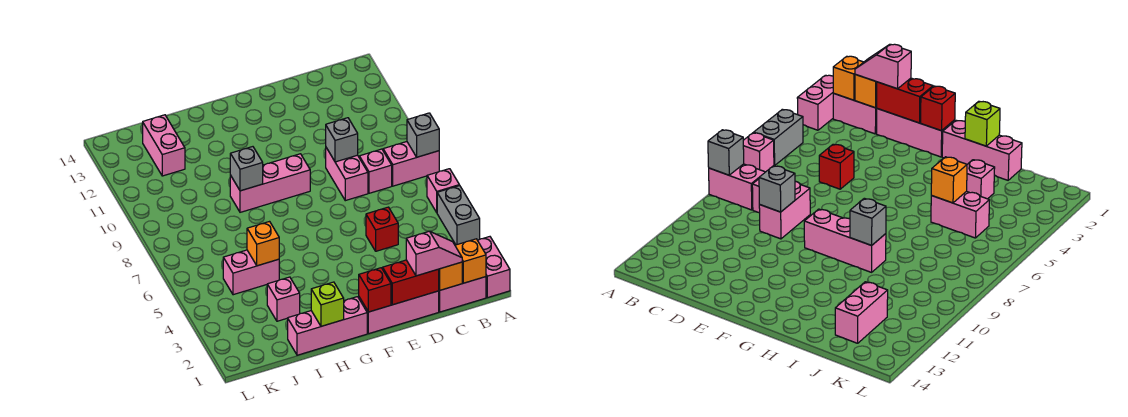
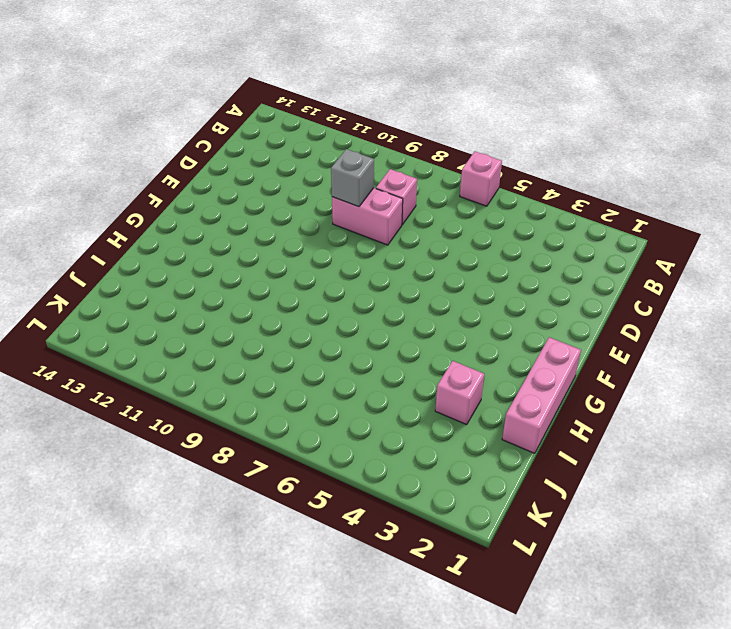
none -> pink brick A1:A2 level 1
none -> grey brick A4:A5 level 1
none -> pink brick A8:B8 level 1

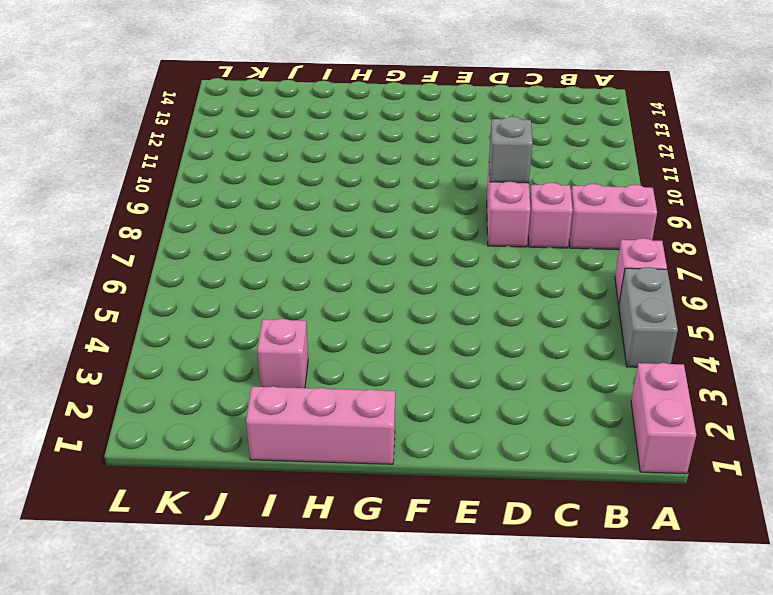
none -> pink brick B1:C1 level 1
none -> pink brick D1:F1 level 1
none -> red brick D5 level 1

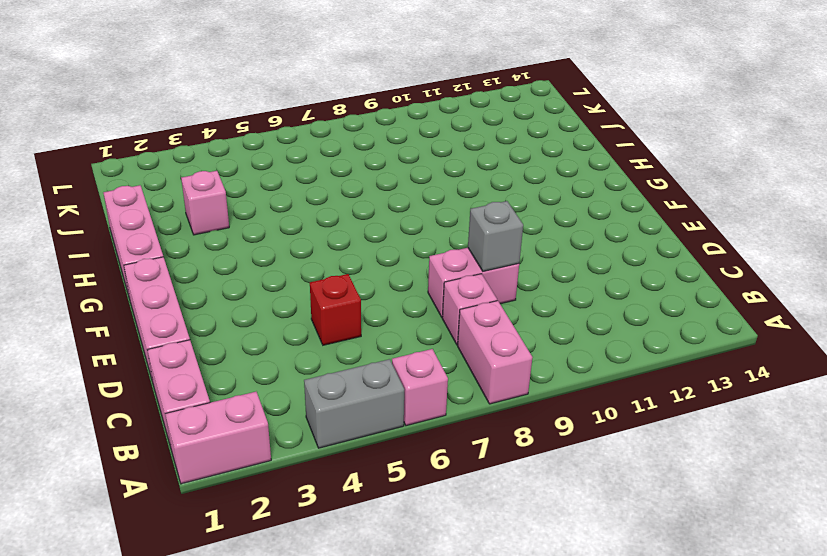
none -> pink brick F9:H9 level 1
none -> pink brick I5:J5 level 1
none -> pink brick J12:J13 level 1

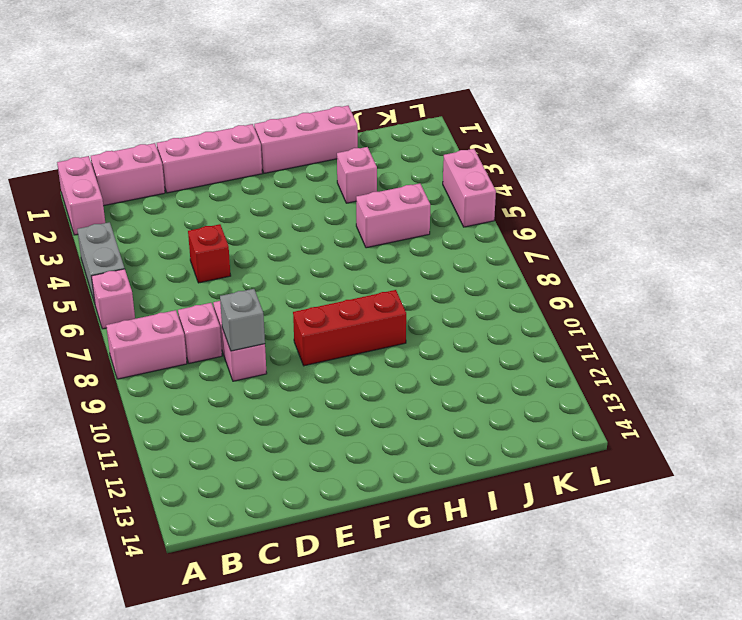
red brick F9:H9 level 1 -> pink brick F9:H9 level 1
pink brick L4:L5 level 1 -> pink brick J12:J13 level 1
none -> grey brick A8 level 2
none -> orange brick B1 level 2
none -> orange brick C1 level 2

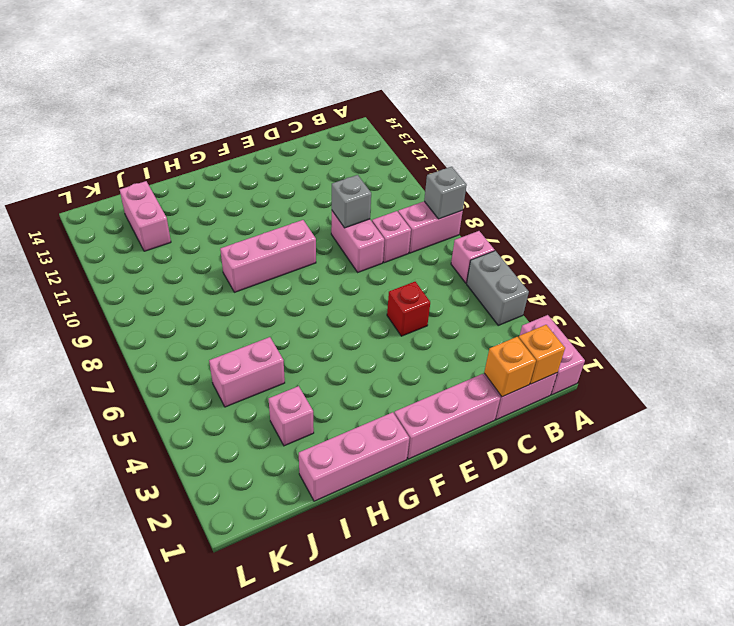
none -> red brick D1:E1 level 2
none -> red brick F1 level 2
none -> lime brick H1 level 2

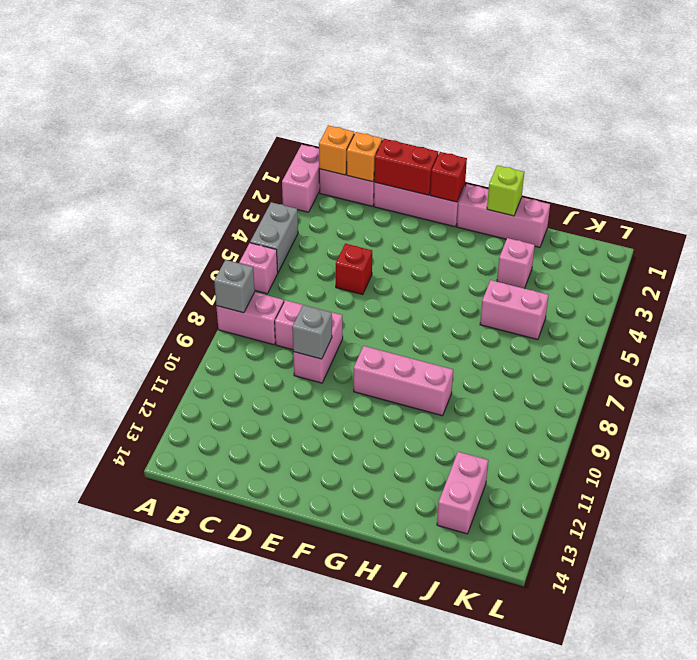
none -> grey brick H9 level 2
none -> orange brick I5 level 2
none -> pink slope C1:D1 level 3 top D

